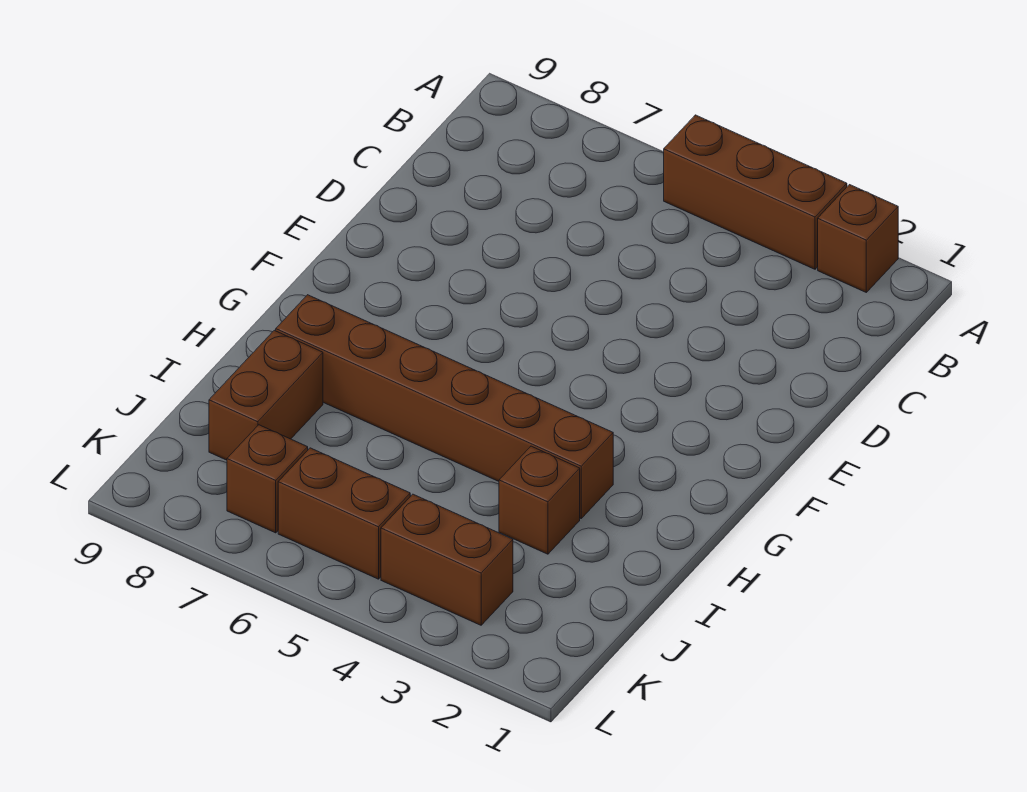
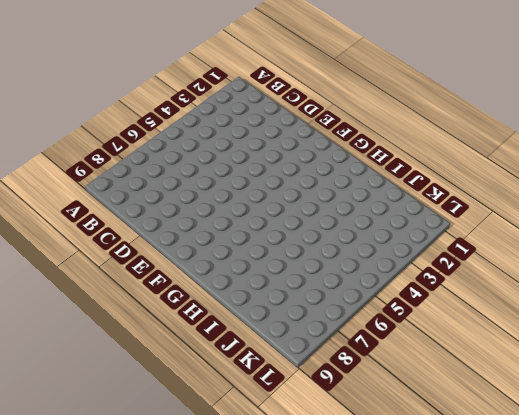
none -> brown brick A2 level 1
none -> brown brick A3:A5 level 1

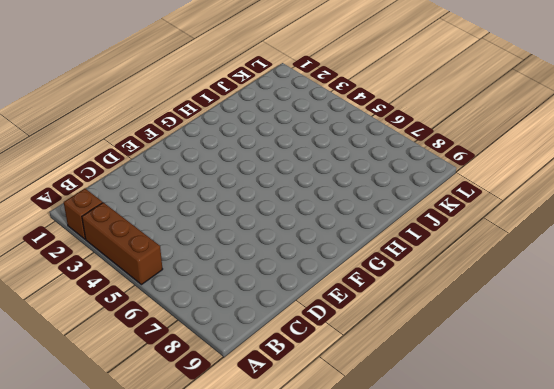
none -> brown brick H3:H8 level 1
none -> brown brick I3 level 1

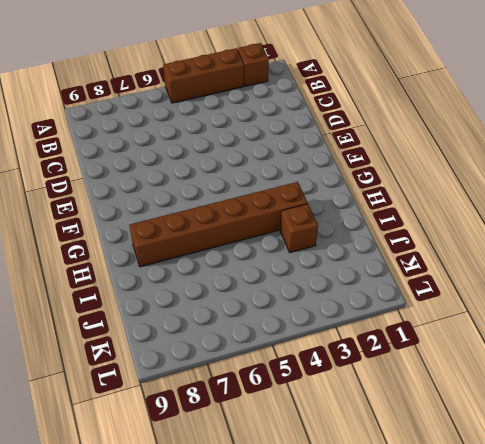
none -> brown brick I8:J8 level 1
none -> brown brick K3:K4 level 1

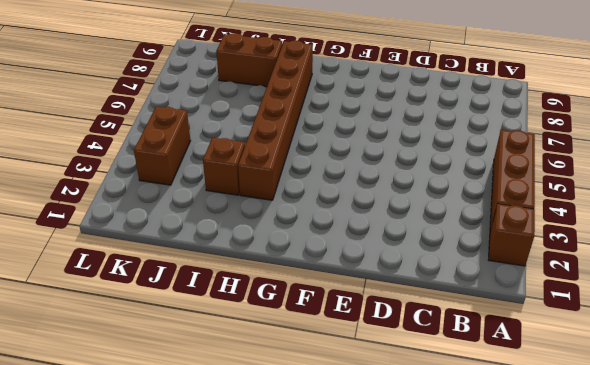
none -> brown brick K5:K6 level 1
none -> brown brick K7 level 1

